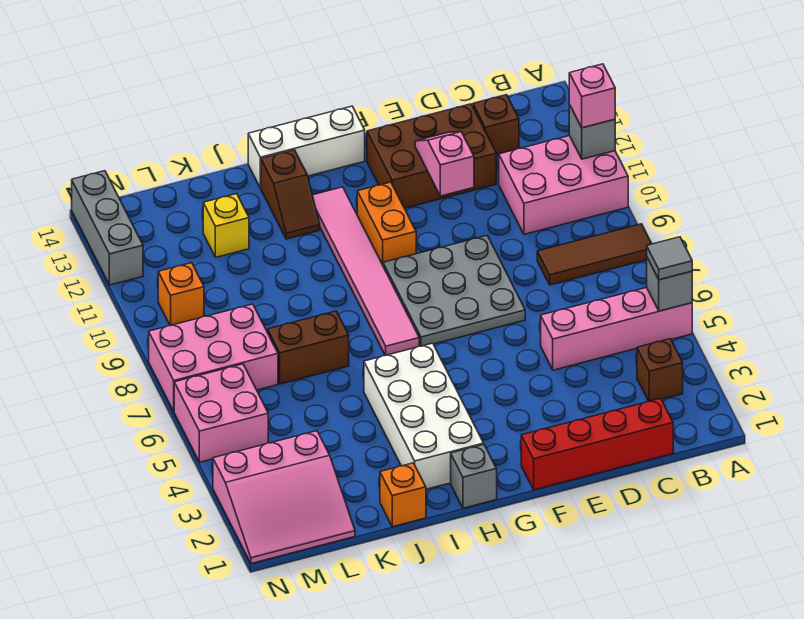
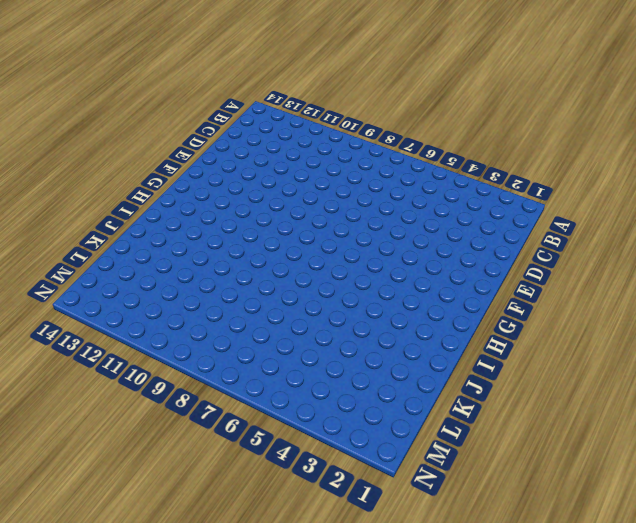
none -> pink brick A5:D5 level 1
none -> brown tile A8:C8 level 1
none -> pink brick A10:C11 level 1

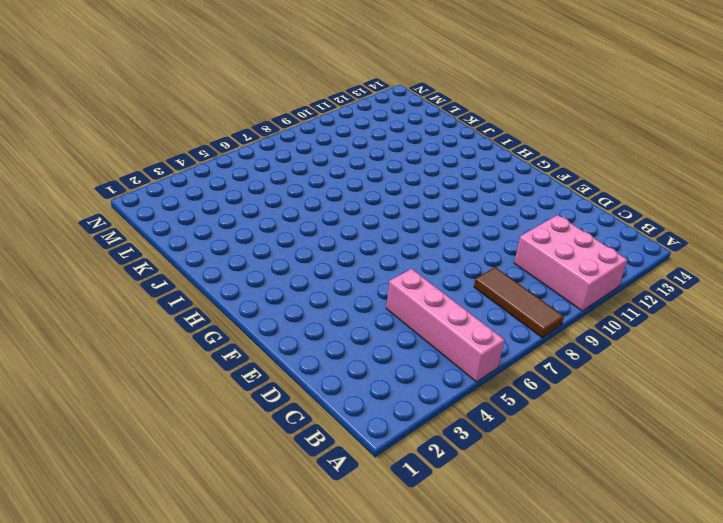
none -> brown brick B3 level 1
none -> red brick C1:F1 level 1
none -> brown brick C13 level 1

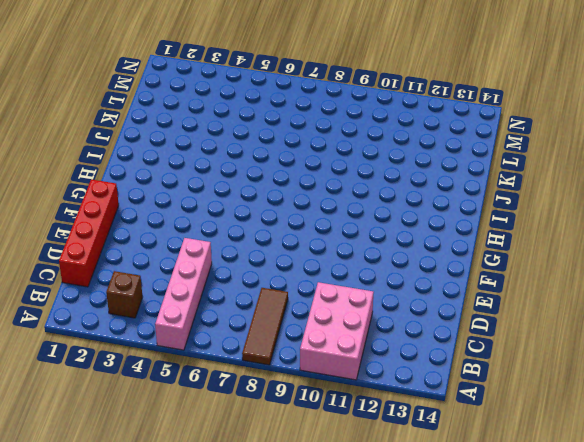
none -> brown brick C13 level 1
none -> brown brick D12:F13 level 1
none -> grey plate E7:G9 level 1

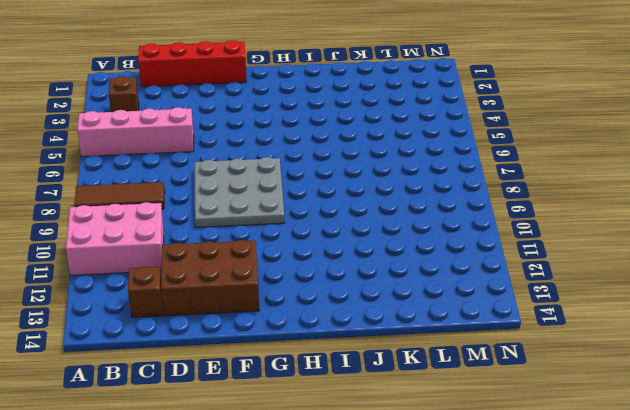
none -> orange brick G10:G11 level 1
none -> white brick G14:I14 level 1
none -> grey brick H1 level 1

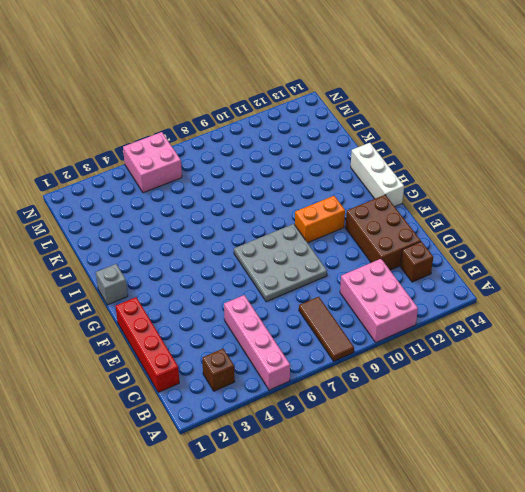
none -> white brick H2:I5 level 1
none -> pink tile H7:H12 level 1
none -> brown slope I12:I13 level 1 top 13

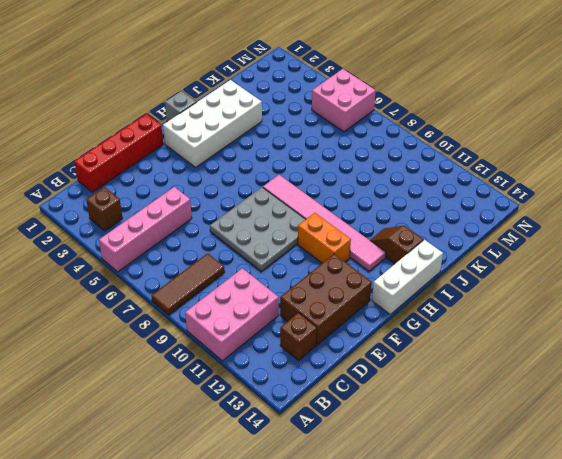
white brick G2:J3 level 1 -> white brick H2:I5 level 1
none -> orange brick J1 level 1
none -> brown brick J7:K7 level 1
none -> yellow brick K12 level 1

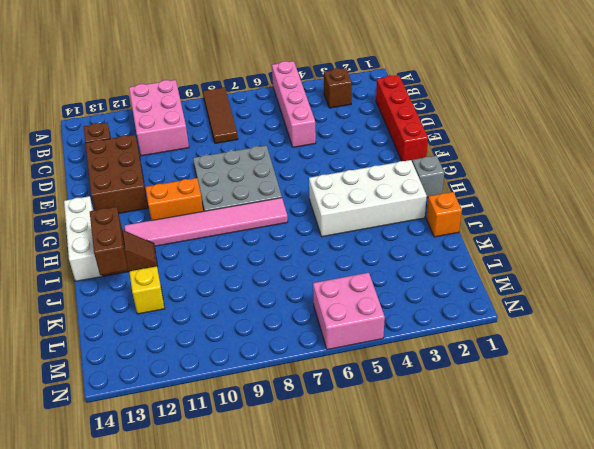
brown brick I13:J13 level 2 -> brown brick J7:K7 level 1
none -> pink slope L1:N3 level 1 top 3
none -> pink brick L7:N8 level 1
none -> orange brick M10 level 1

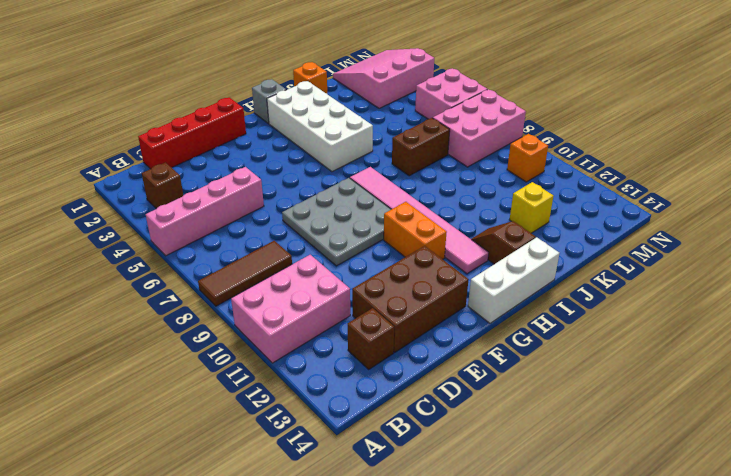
none -> grey brick N12:N14 level 1
none -> grey brick A5 level 2
none -> grey brick A11 level 2

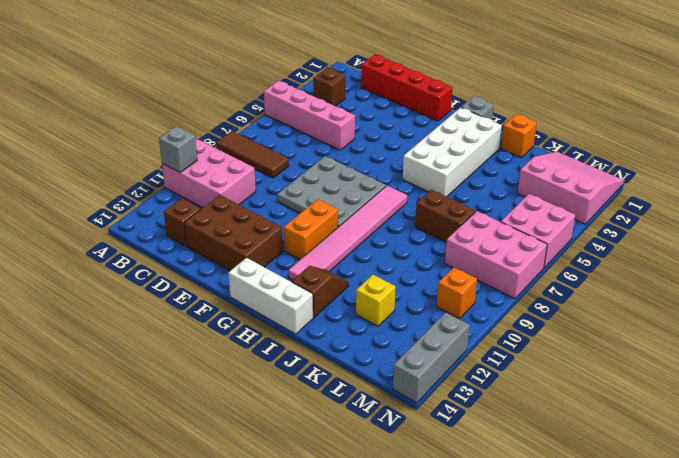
none -> grey brick A5 level 2
none -> pink slope E11:E12 level 2 top 11
none -> grey tile A5 level 3

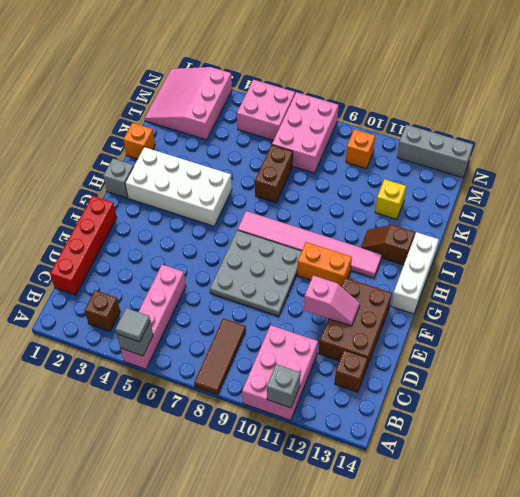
none -> pink brick A11 level 3

